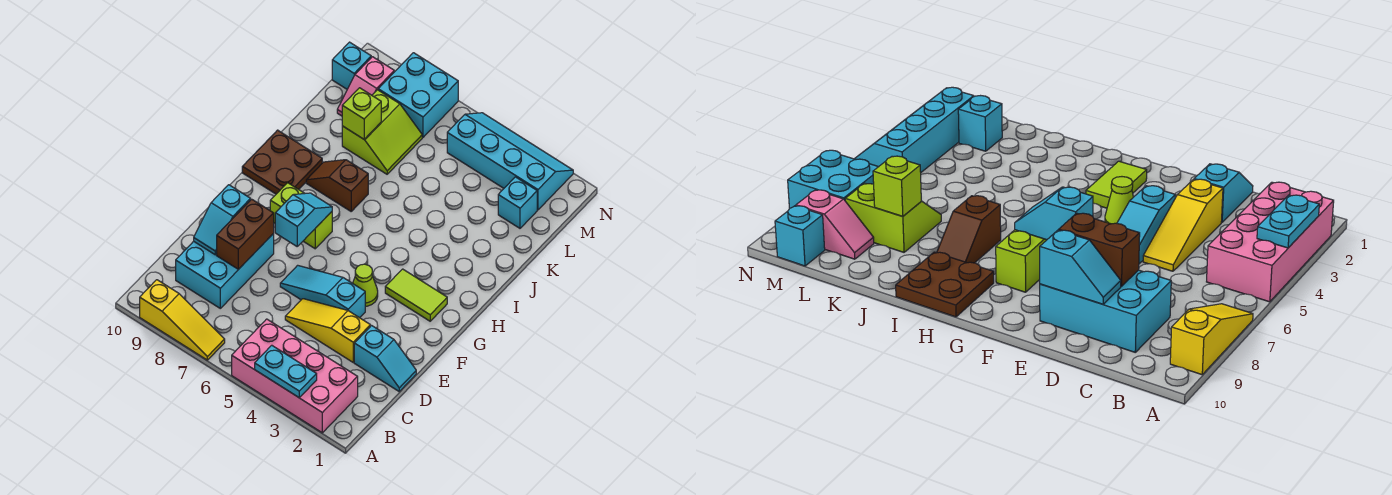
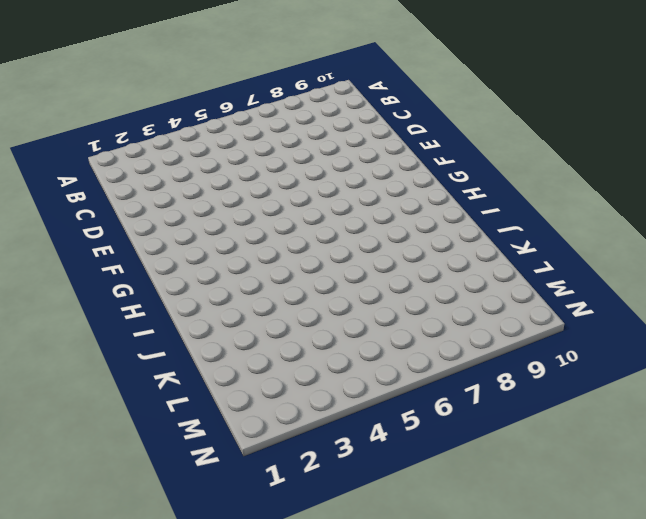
none -> pink brick A2:B5 level 1
none -> yellow slope A7:A9 level 1 top 9
none -> cyan brick C8:E9 level 1

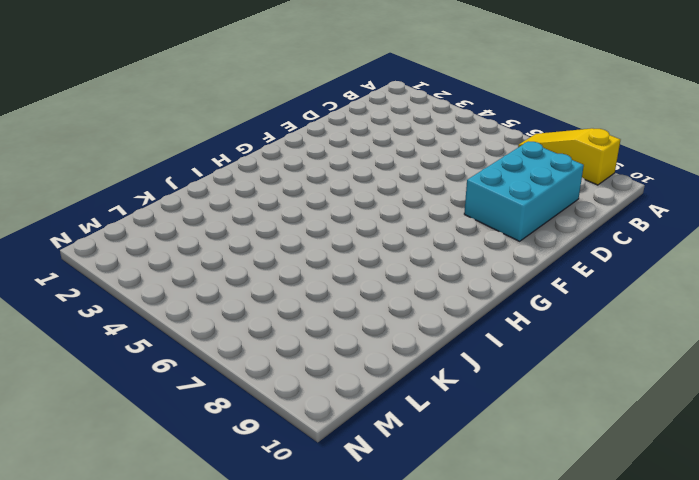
none -> pink brick A2:B5 level 1
none -> cyan slope D1:D2 level 1 top 2
none -> yellow slope D3:D5 level 1 top 3

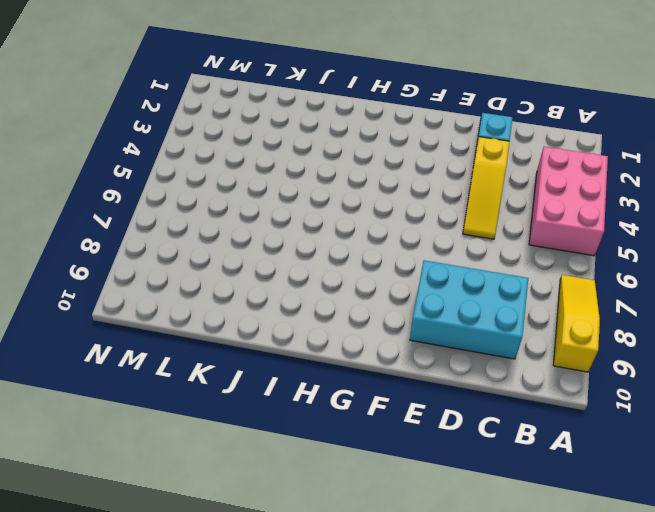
pink brick A3:B5 level 1 -> pink brick A2:B5 level 1
none -> cyan slope E4:E6 level 1 top 4
none -> lime cone F4 level 1
none -> lime tile G2:G3 level 1

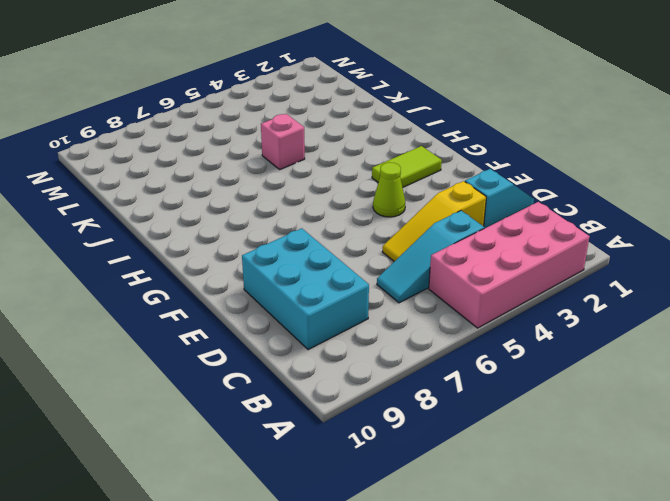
cyan slope C4:C6 level 1 top 4 -> cyan slope E4:E6 level 1 top 4
pink brick J5 level 1 -> none
none -> yellow slope A7:A9 level 1 top 9
none -> lime brick G7:G8 level 1
none -> brown plate H9:I10 level 1

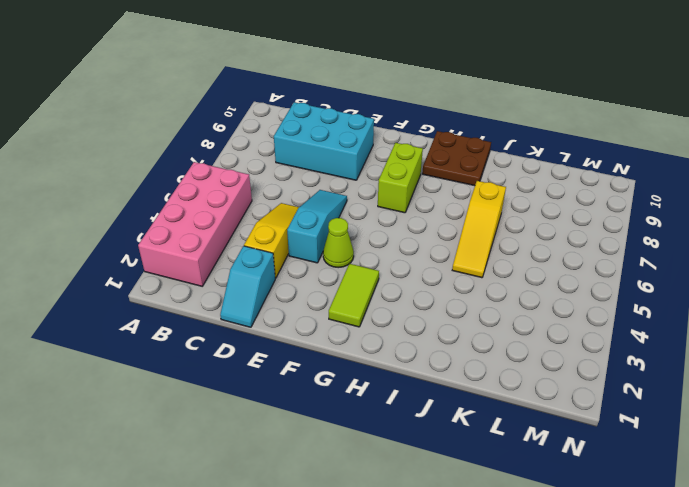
yellow slope J5:J7 level 1 top 7 -> yellow slope A7:A9 level 1 top 9
none -> brown slope I7:I8 level 1 top 7
none -> lime slope K7:L8 level 1 top 8
none -> cyan brick L2 level 1

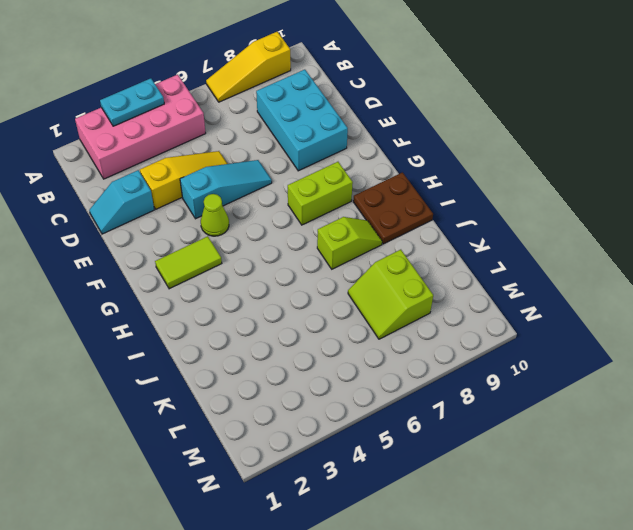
lime slope I7:I8 level 1 top 7 -> brown slope I7:I8 level 1 top 7
none -> cyan brick L2 level 1
none -> pink slope L9:M9 level 1 top M
none -> cyan slope M2:N5 level 1 top M

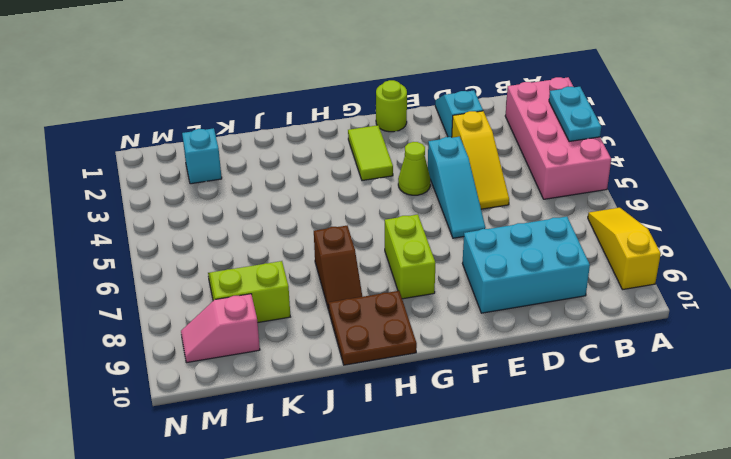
lime round brick F1 level 1 -> none
pink slope L9:M9 level 1 top L -> pink slope L9:M9 level 1 top M
none -> cyan slope M2:N5 level 1 top M
none -> cyan brick M7:N8 level 1
none -> cyan brick M10 level 1

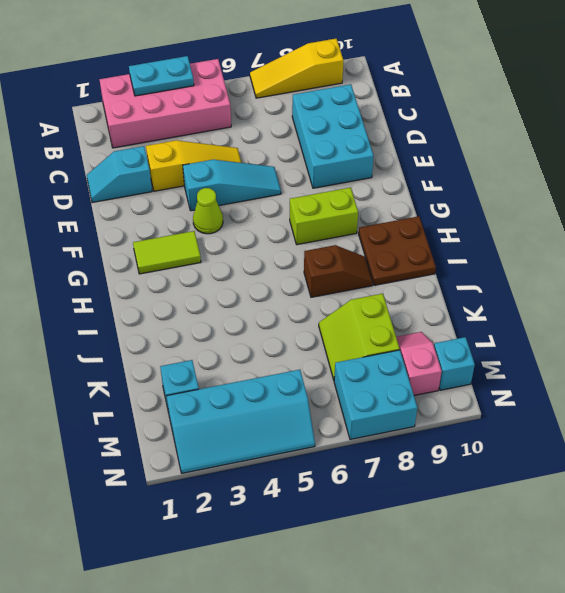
none -> brown brick D8:E8 level 2
none -> cyan slope D9:E9 level 2 top E
none -> cyan slope F7:G7 level 2 top F

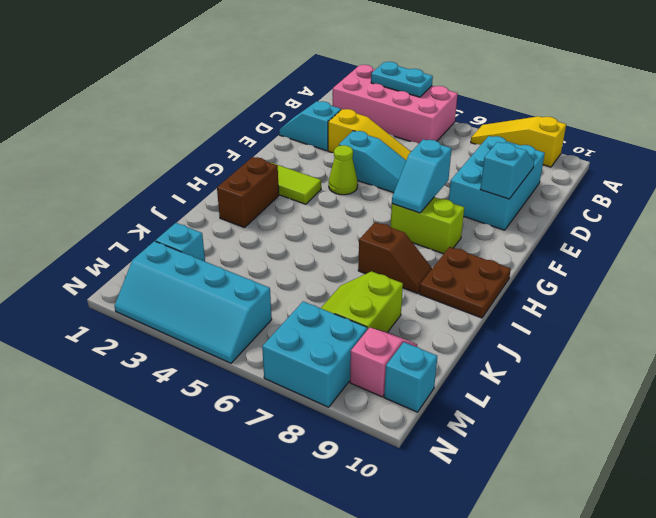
brown brick H2:I2 level 1 -> brown brick D8:E8 level 2
none -> lime brick K8 level 2

